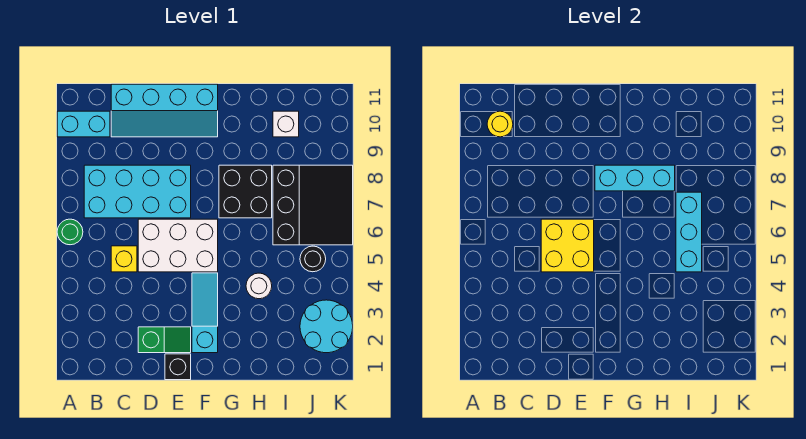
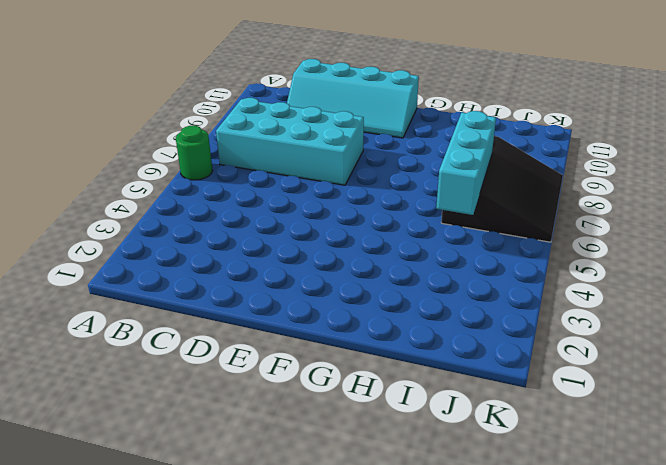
none -> cyan brick A10:B10 level 1
none -> yellow brick C5 level 1
none -> green slope D2:E2 level 1 top D

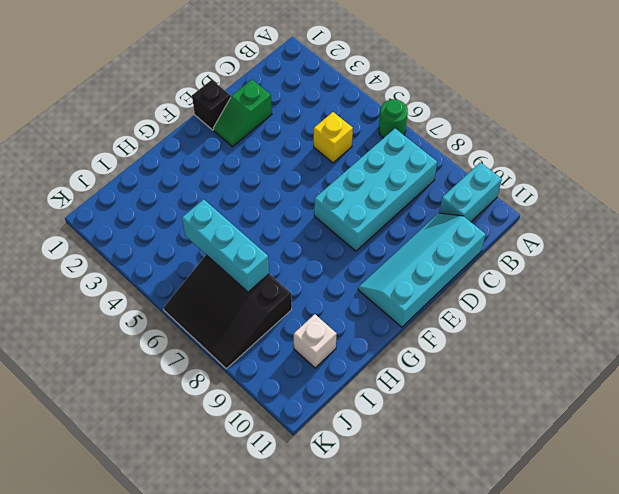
none -> white brick D5:F6 level 1
none -> cyan slope F2:F4 level 1 top 2
none -> black brick G7:H8 level 1

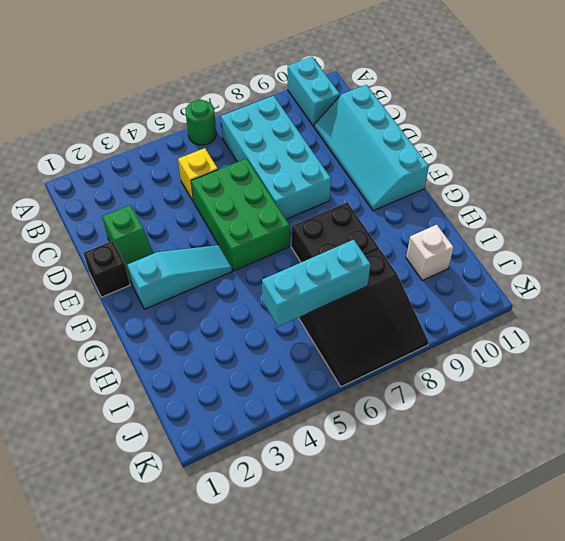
green brick D5:F6 level 1 -> white brick D5:F6 level 1
none -> white round brick H4 level 1
none -> cyan round brick J2:K3 level 1
none -> black round brick J5 level 1

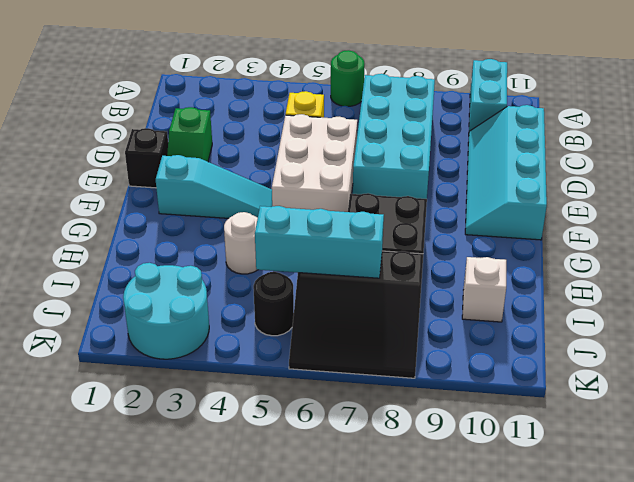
none -> yellow round brick B10 level 2
none -> yellow brick D5:E6 level 2
none -> cyan brick F8:H8 level 2

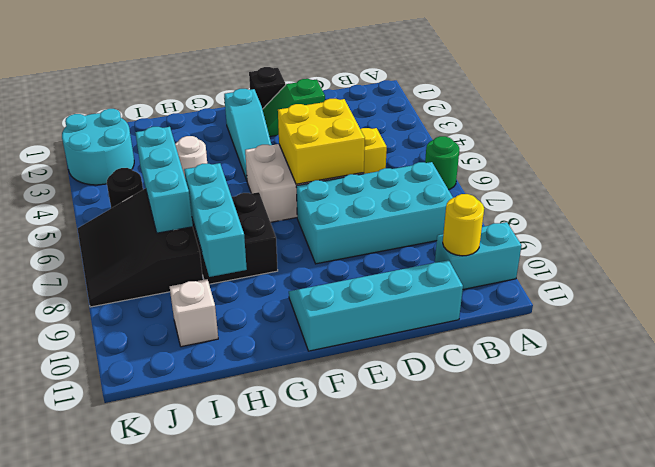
cyan brick H7:H9 level 2 -> cyan brick F8:H8 level 2

